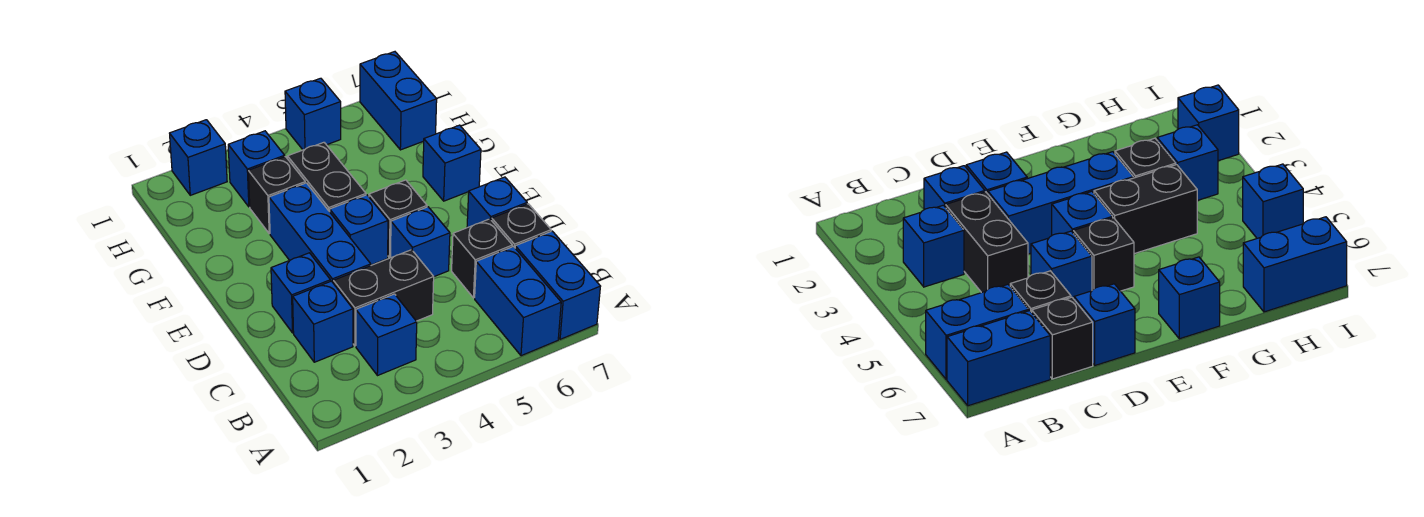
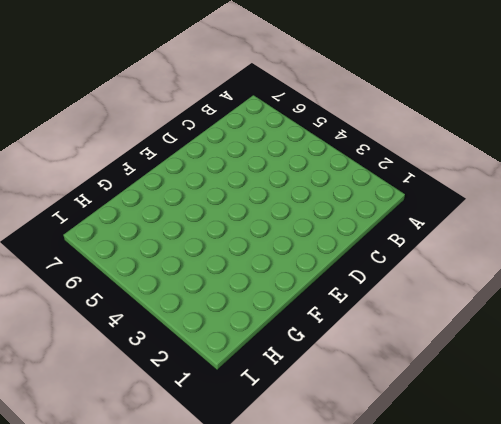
none -> blue brick A6:B6 level 1
none -> blue brick A7:B7 level 1
none -> blue brick B3 level 1

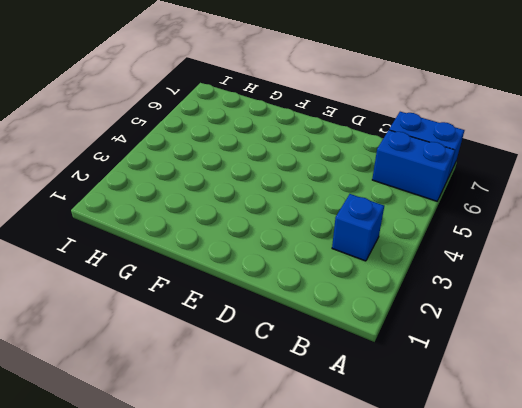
none -> blue brick C2 level 1
none -> black brick C3:C4 level 1
none -> black brick C6 level 1

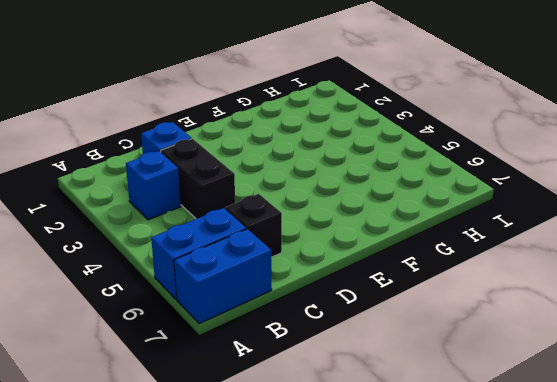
none -> black brick C7 level 1
none -> blue brick D2 level 1
none -> blue brick D3:F3 level 1

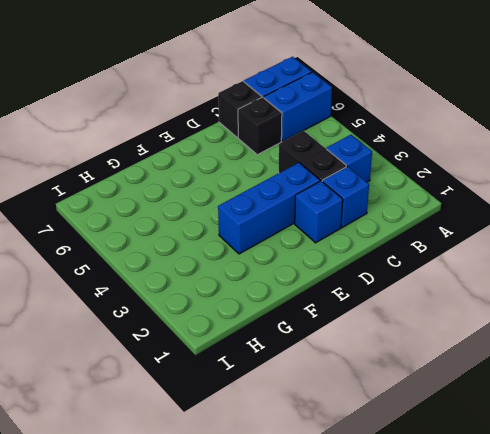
none -> blue brick D5 level 1
none -> blue brick D7 level 1
none -> blue brick E4 level 1

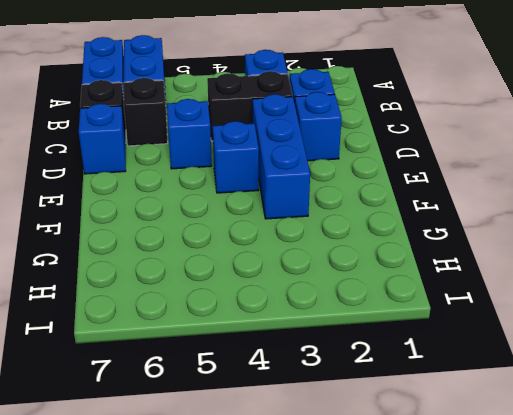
none -> black brick E5 level 1
none -> black brick F4:G4 level 1
none -> blue brick F7 level 1

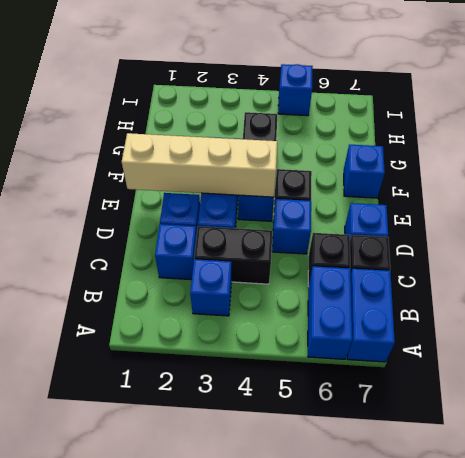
tan brick E1:E4 level 2 -> none
none -> black brick G3 level 1
none -> blue brick H3 level 1
none -> blue brick H7:I7 level 1

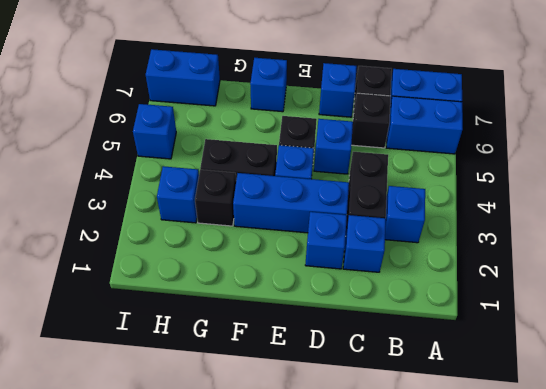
none -> blue brick I2 level 1

